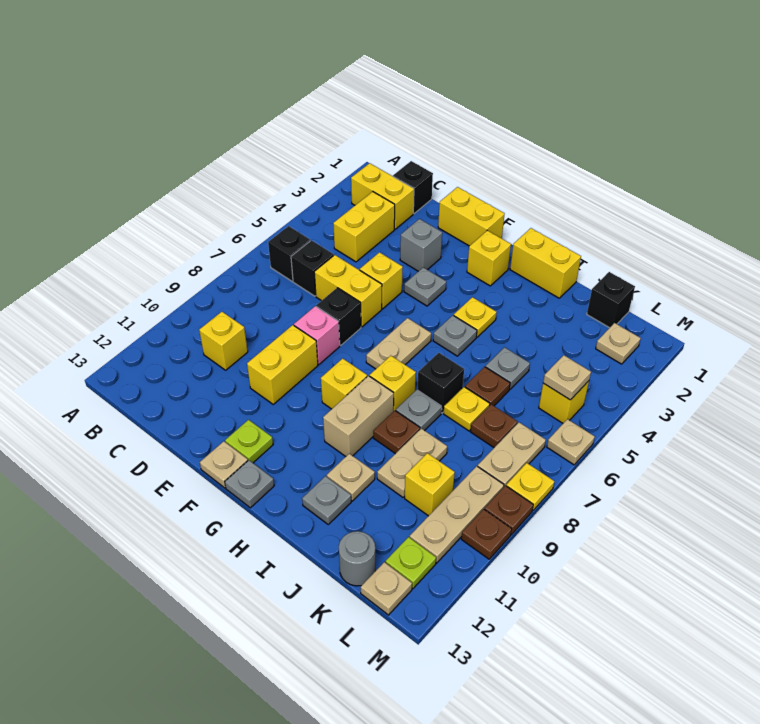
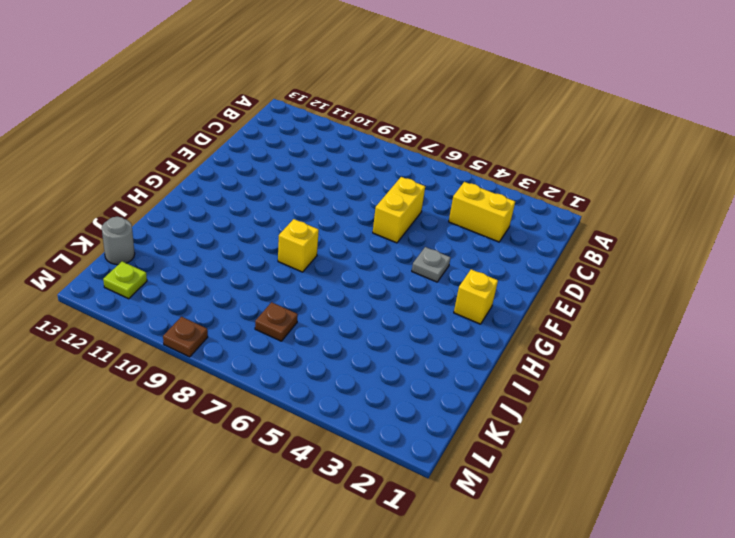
none -> yellow brick B2:C2 level 1
none -> black brick B6 level 1
none -> black brick C1 level 1
none -> black brick C6 level 1

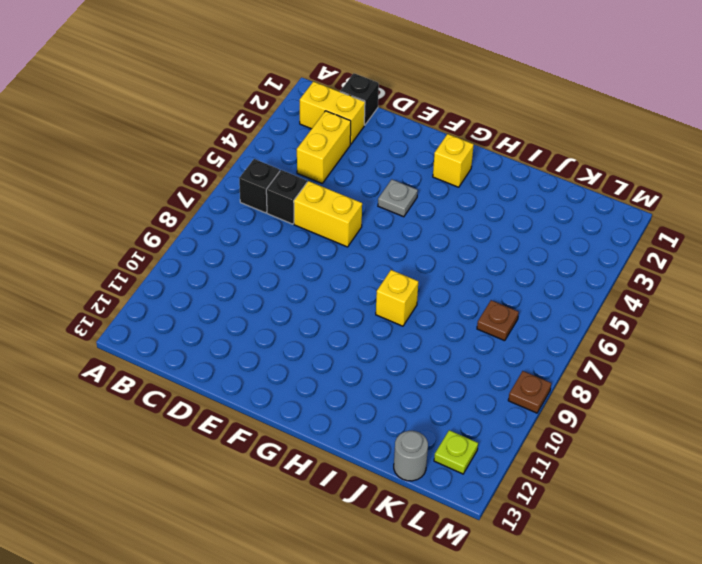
none -> yellow brick C10 level 1
none -> yellow brick E1:F1 level 1
none -> grey brick E3 level 1
none -> yellow brick E5 level 1

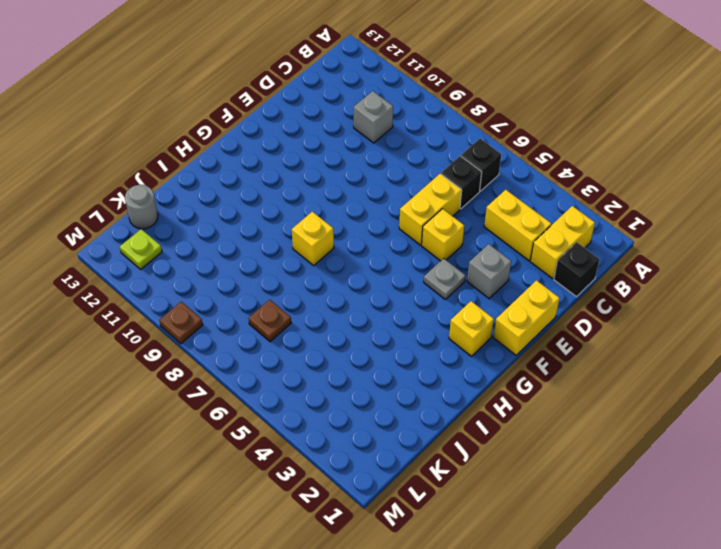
grey brick C10 level 1 -> yellow brick C10 level 1
none -> black brick E7 level 1
none -> pink brick E8 level 1
none -> yellow brick E9:E10 level 1
none -> lime plate F12 level 1

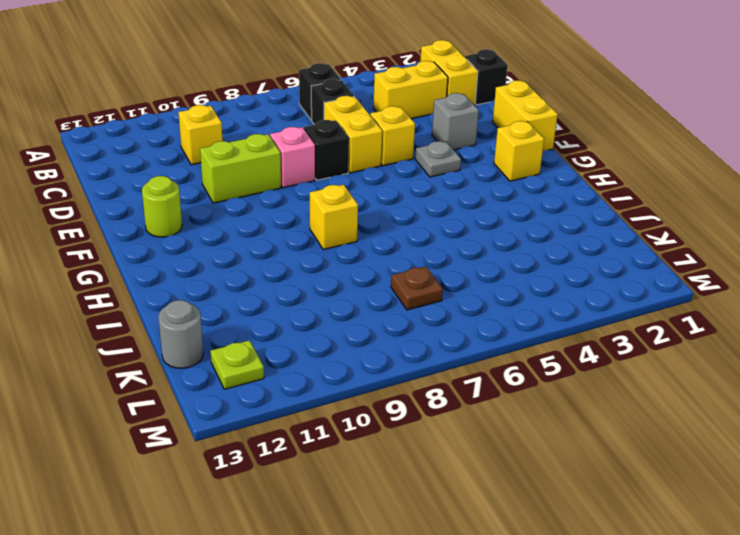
lime brick E9:E10 level 1 -> yellow brick E9:E10 level 1
lime round brick F12 level 1 -> lime plate F12 level 1
none -> tan plate F13 level 1
none -> tan plate G6:G7 level 1
none -> yellow brick G9 level 1
none -> grey plate G13 level 1

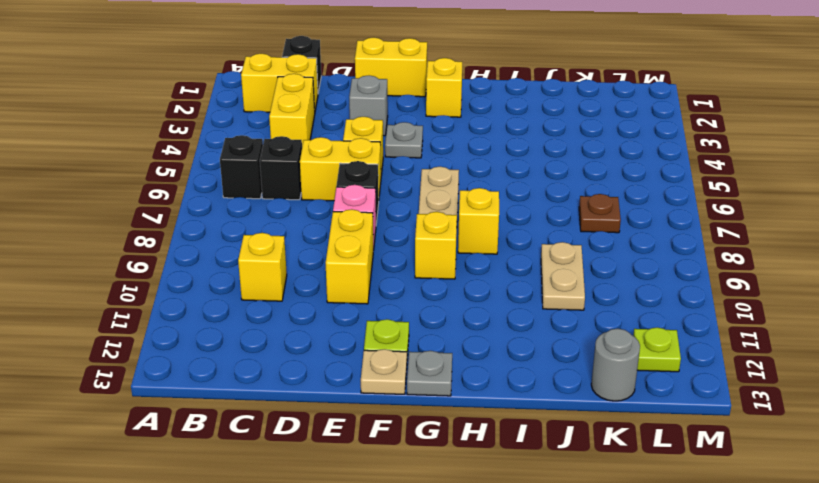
none -> yellow brick H1:I1 level 1
none -> yellow plate H4 level 1
none -> grey plate H5 level 1
none -> tan brick H9:H10 level 1

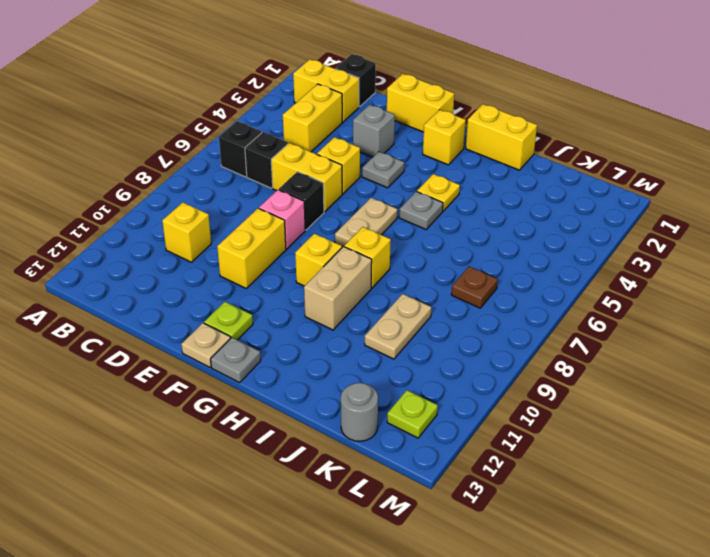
none -> black brick I7 level 1
none -> grey plate I8 level 1
none -> brown plate I9 level 1
none -> tan plate I11 level 1

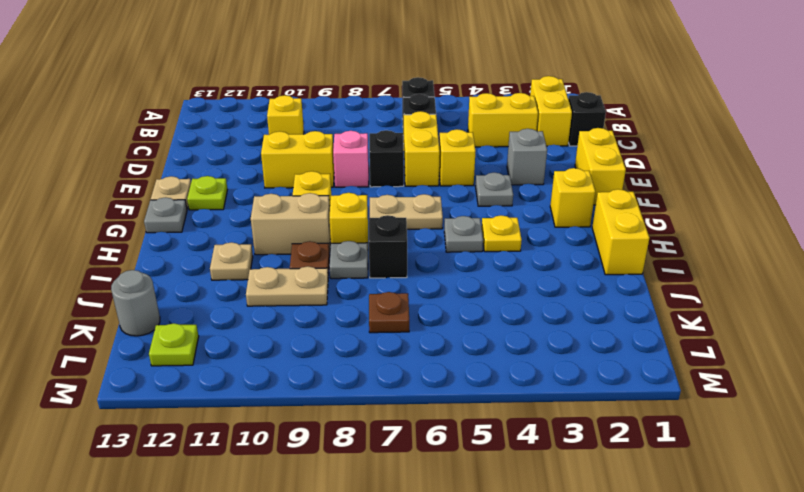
none -> grey plate I12 level 1
none -> grey plate J5 level 1
none -> brown plate J6 level 1
none -> yellow plate J7 level 1

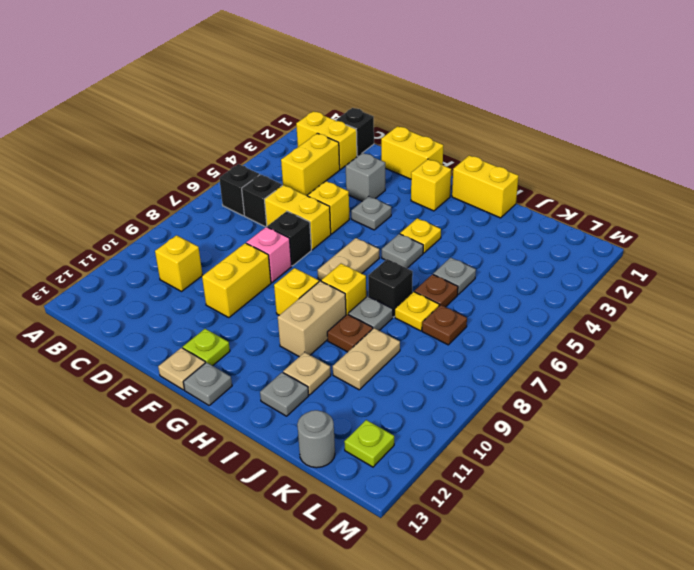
none -> black brick K1 level 1
none -> yellow brick K10 level 1
none -> tan plate L2 level 1
none -> yellow brick L5 level 1

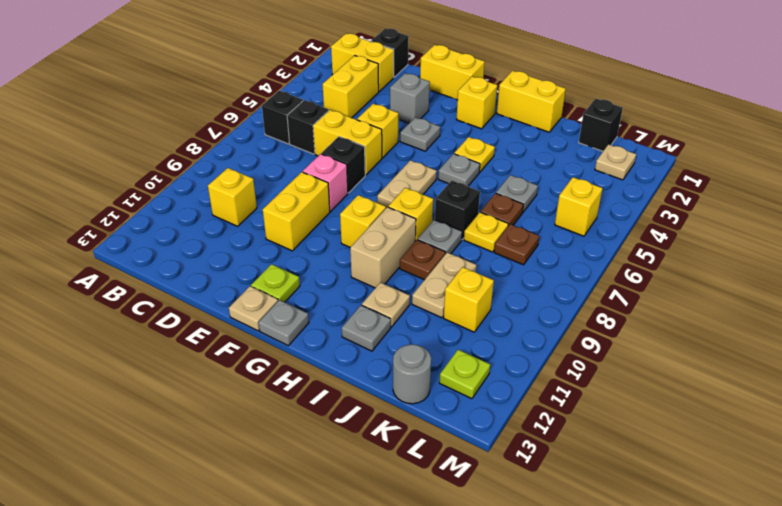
none -> tan plate L7:L8 level 1
none -> tan plate L9:L11 level 1
none -> tan plate L13 level 1
none -> tan plate M6 level 1

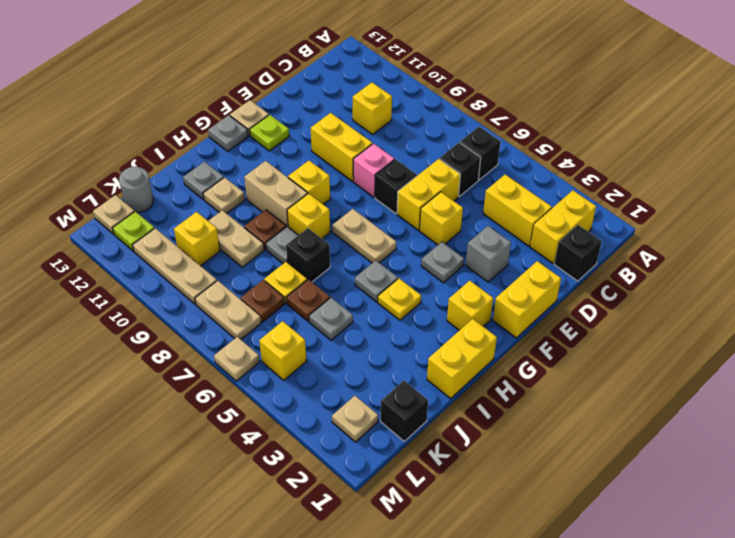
none -> yellow plate M8 level 1
none -> brown plate M9 level 1
none -> brown plate M10 level 1
none -> tan plate L5 level 2

